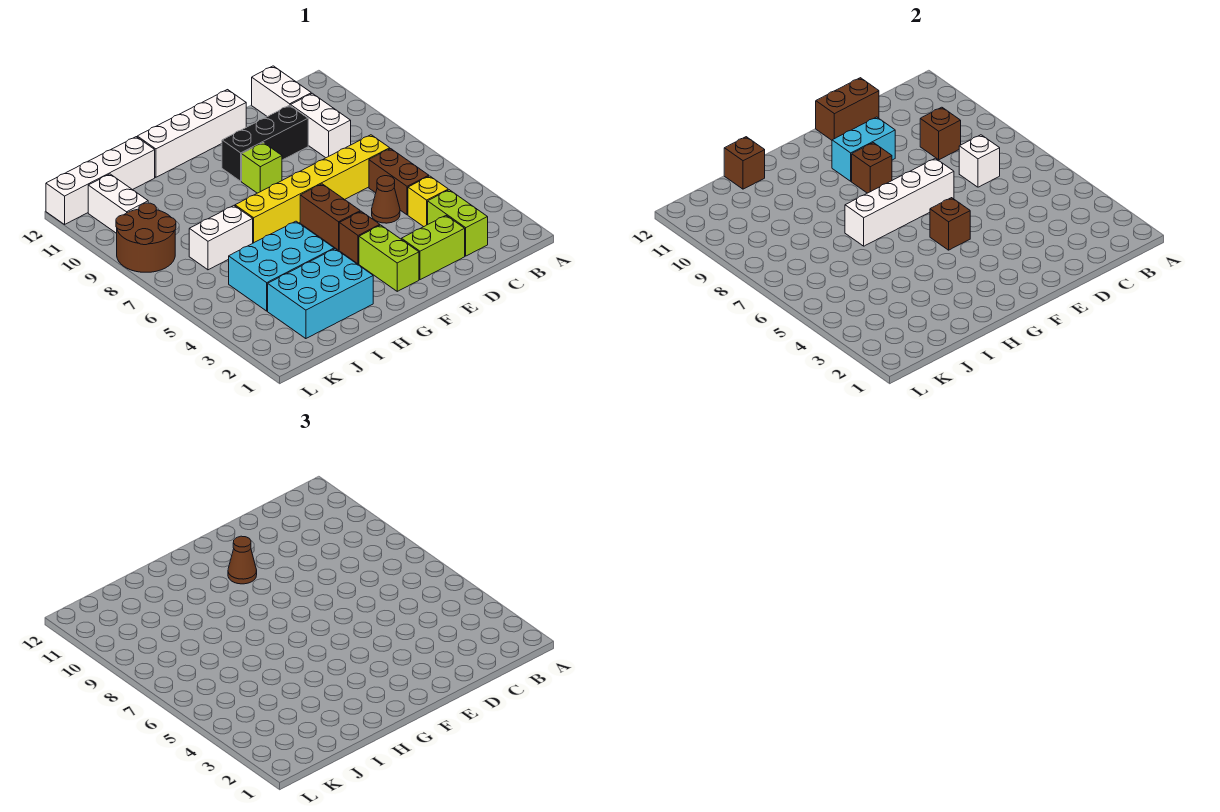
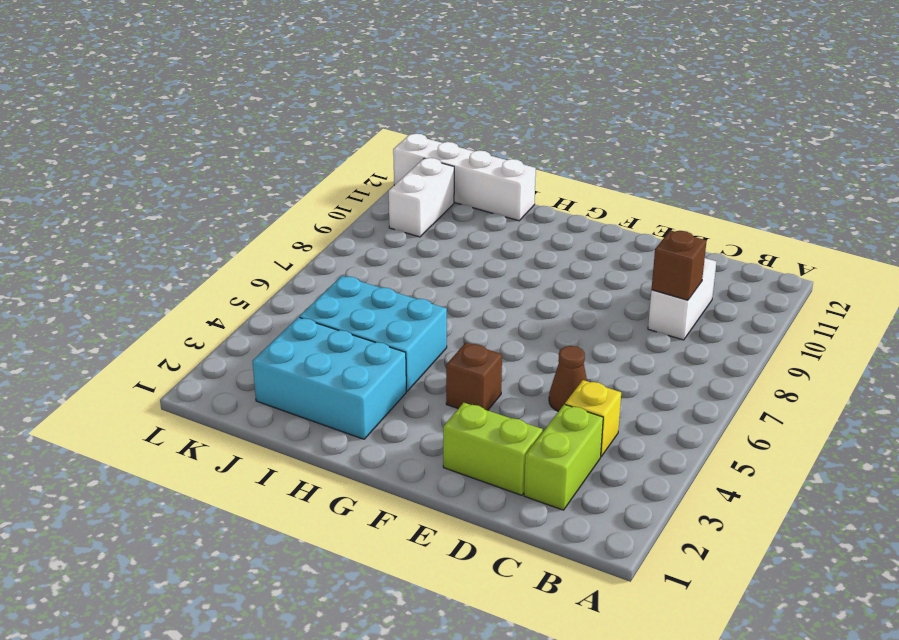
none -> brown brick C5:C6 level 1
none -> yellow brick C7:H7 level 1
none -> white brick C11:C12 level 1

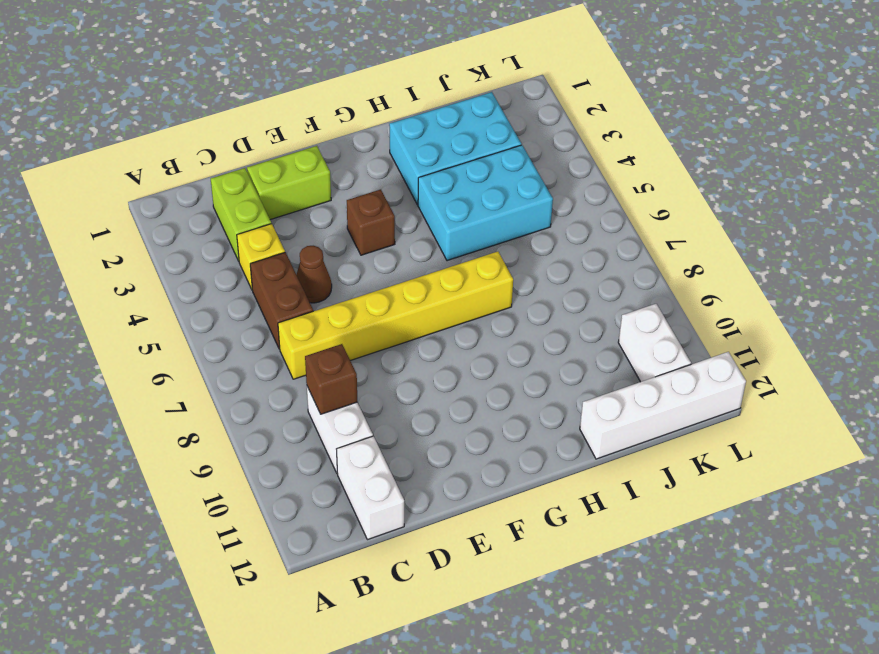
none -> black brick D10:F10 level 1
none -> white brick E12:H12 level 1
none -> lime brick F2:F3 level 1

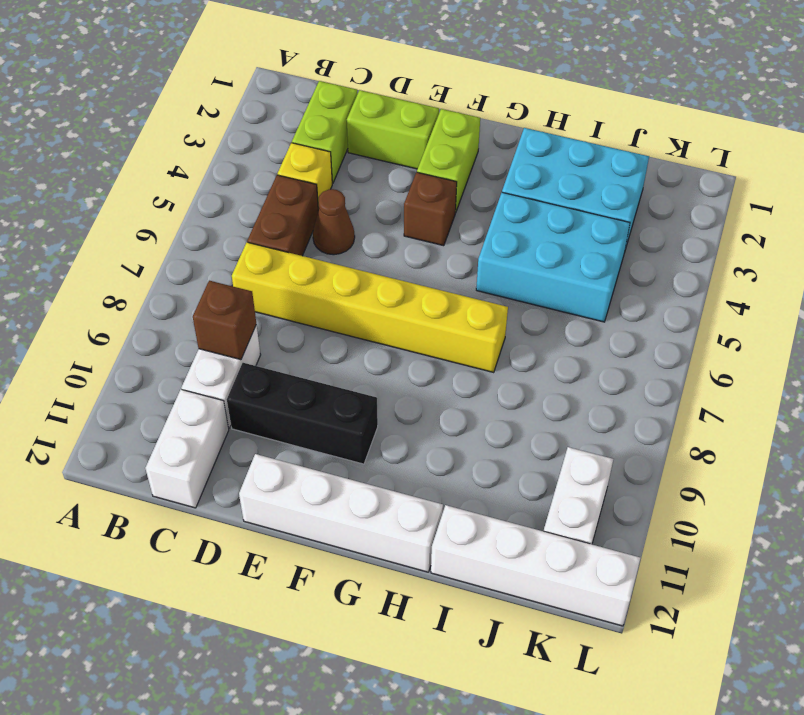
none -> brown brick F5:F6 level 1
none -> lime brick F9 level 1
none -> white brick I7:J7 level 1

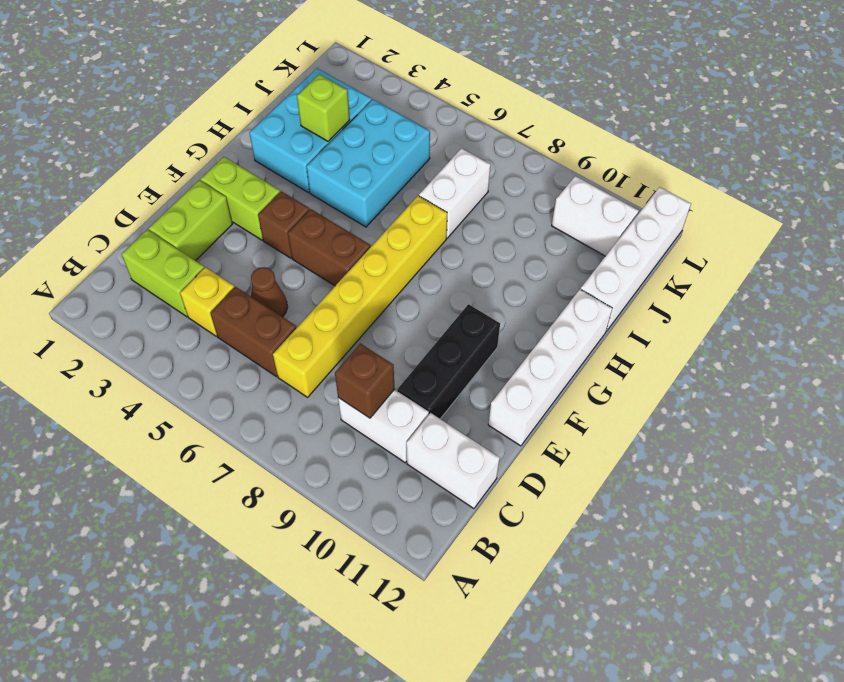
lime brick I3 level 2 -> lime brick F9 level 1
none -> brown round brick K8:L9 level 1
none -> white brick C7 level 2
none -> brown brick D12:E12 level 2

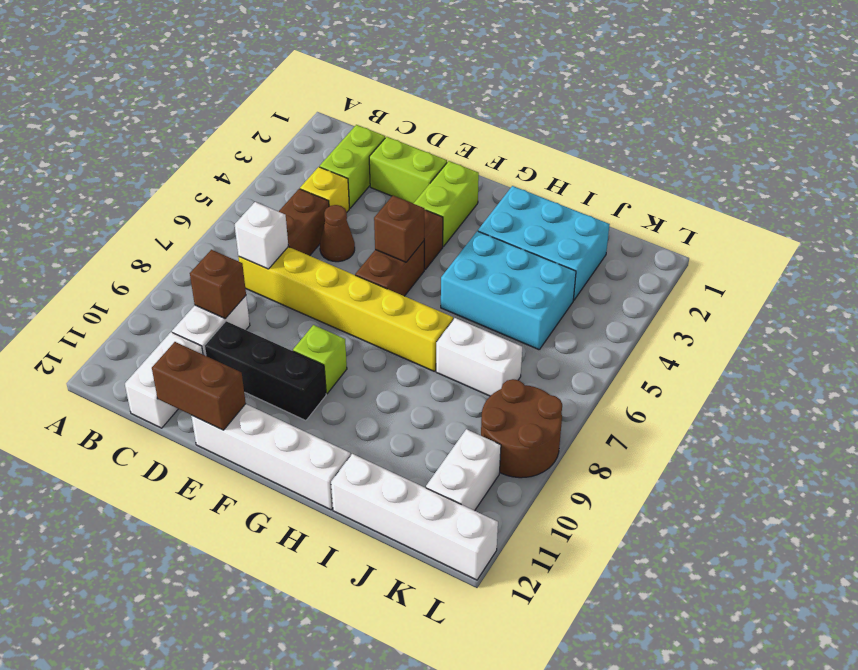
none -> white brick E7:H7 level 2
none -> cyan brick E10:F10 level 2
none -> brown brick F9 level 2

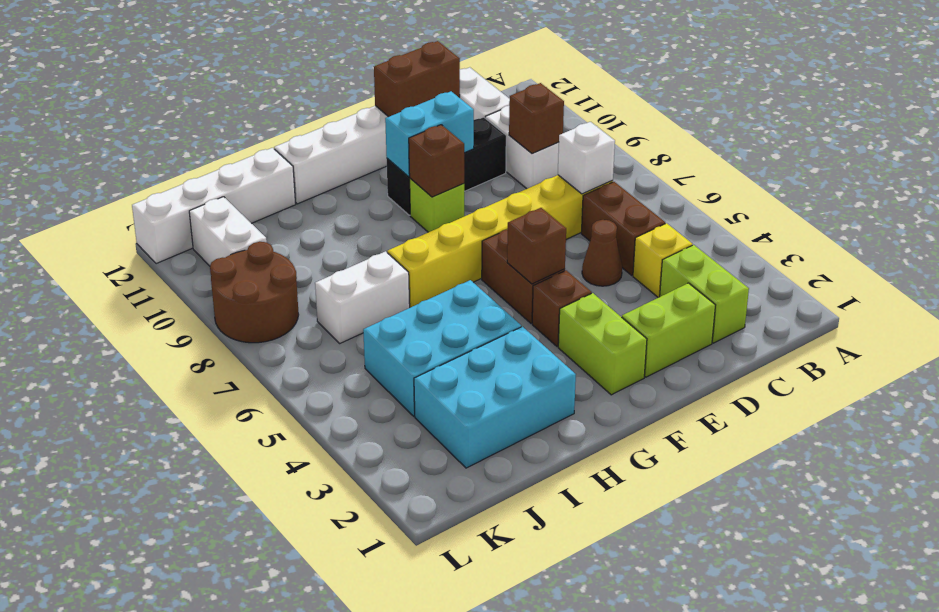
none -> white brick E7:H7 level 2
none -> brown brick I12 level 2
none -> brown cone F10 level 3

